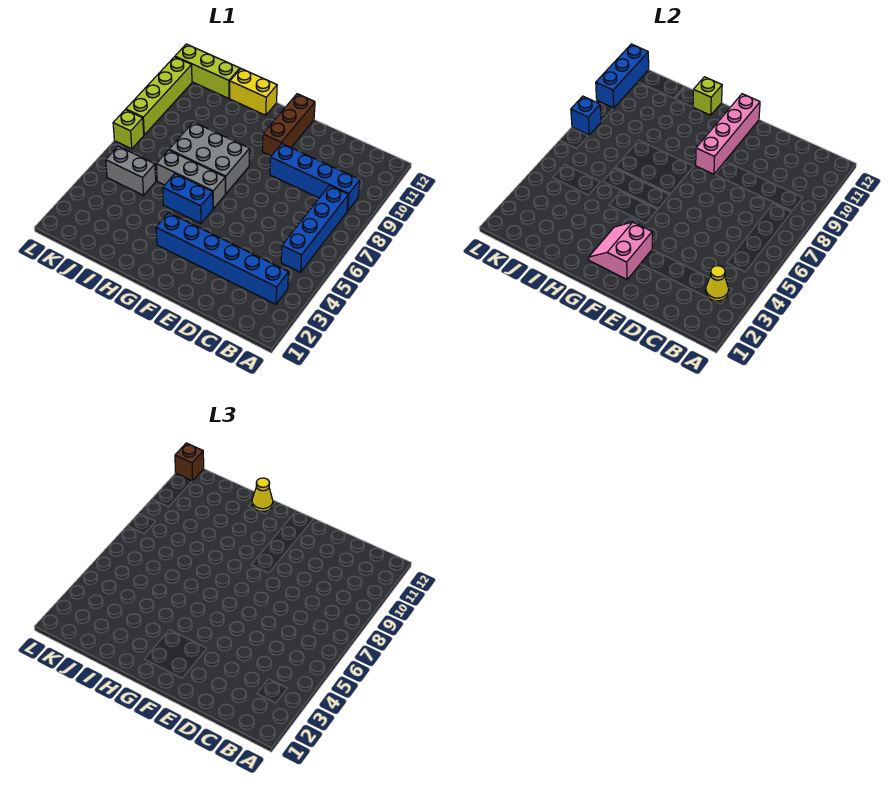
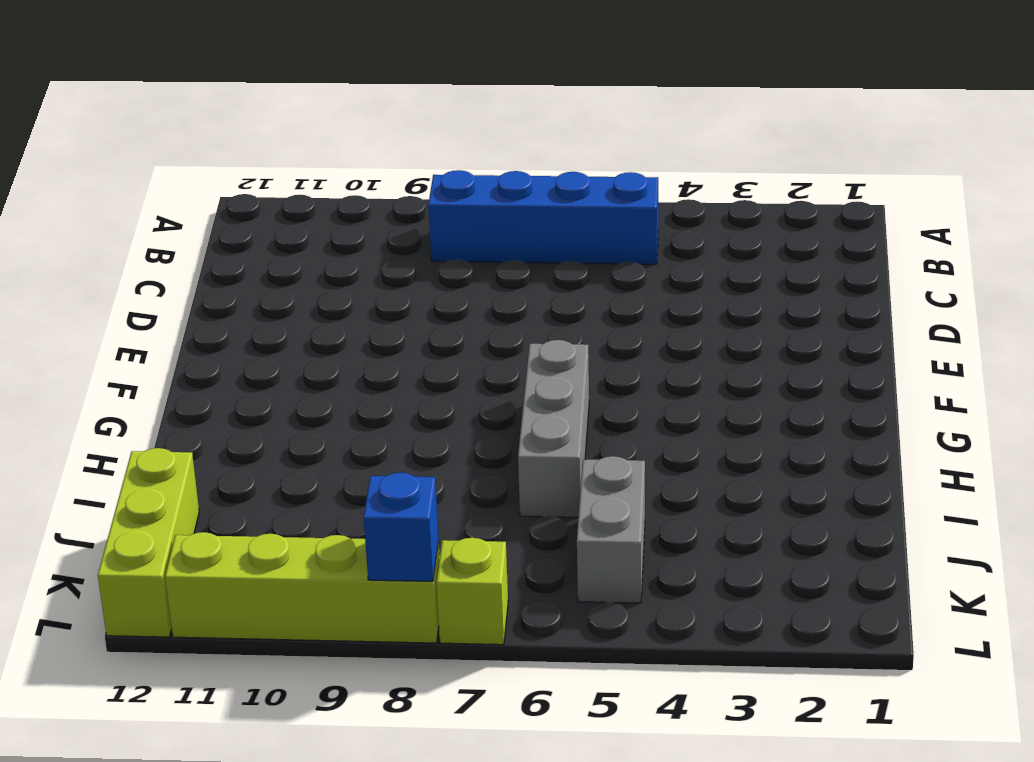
none -> blue brick B3:G3 level 1
none -> blue brick B9:E9 level 1
none -> brown brick F10:F12 level 1

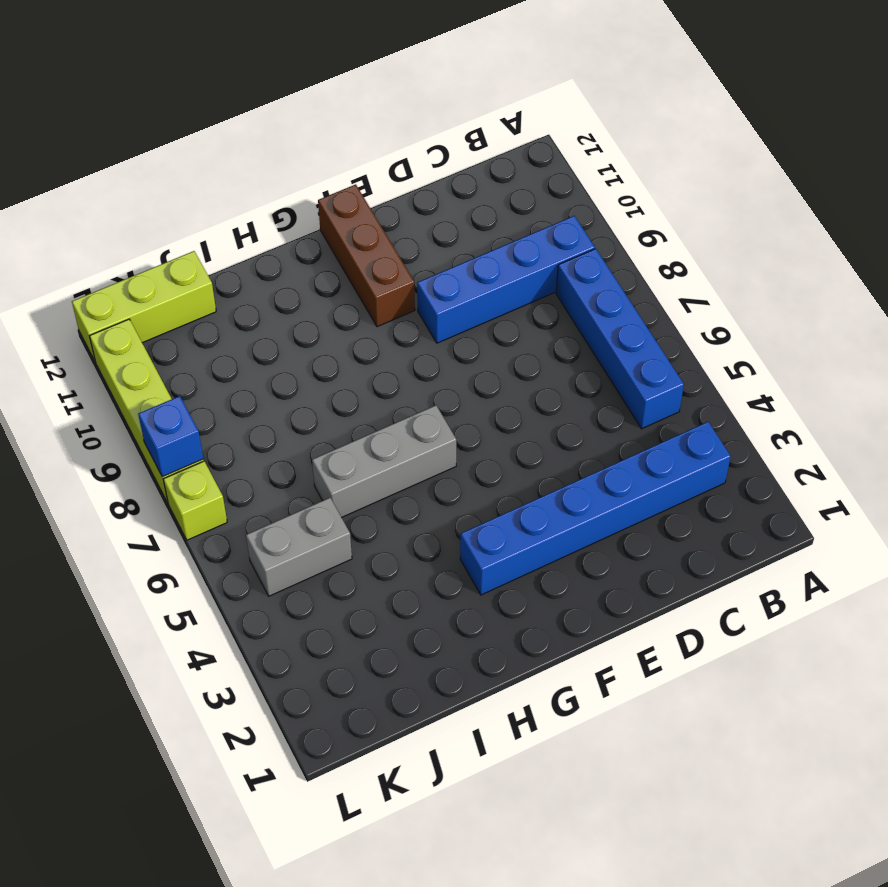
none -> blue brick G5:H5 level 1
none -> grey brick G7:I8 level 1
none -> yellow brick H12:I12 level 1

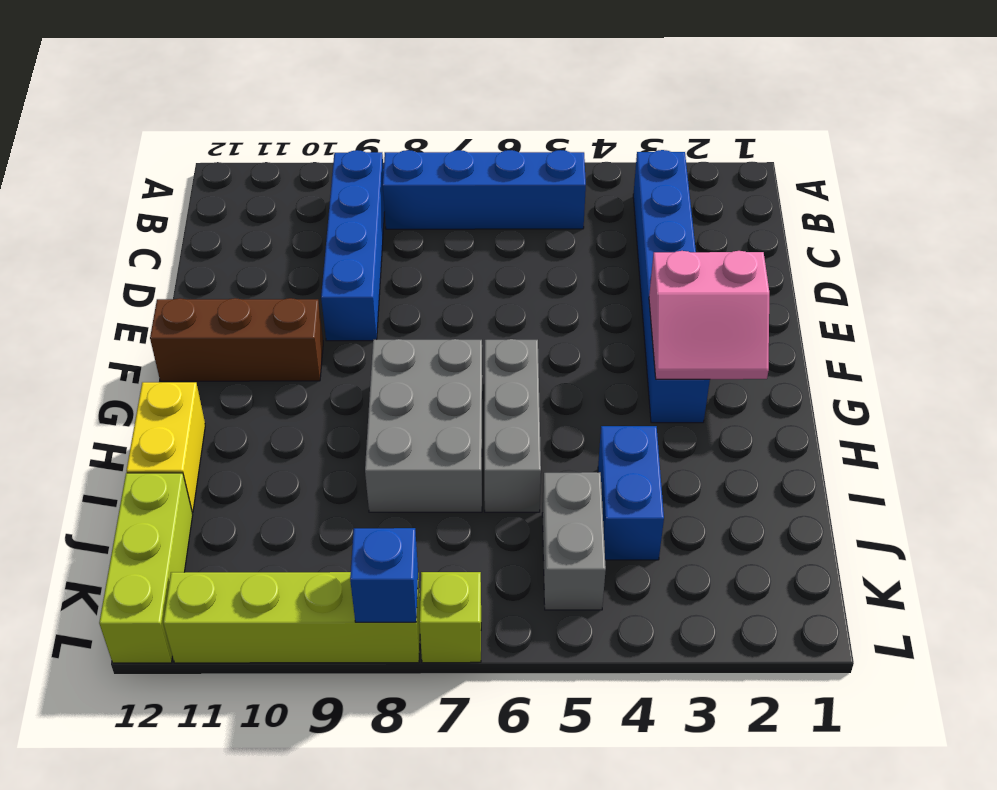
blue brick I4:J4 level 1 -> blue brick G5:H5 level 1
none -> yellow cone B3 level 2
none -> pink brick F9:F12 level 2
none -> lime brick H12 level 2

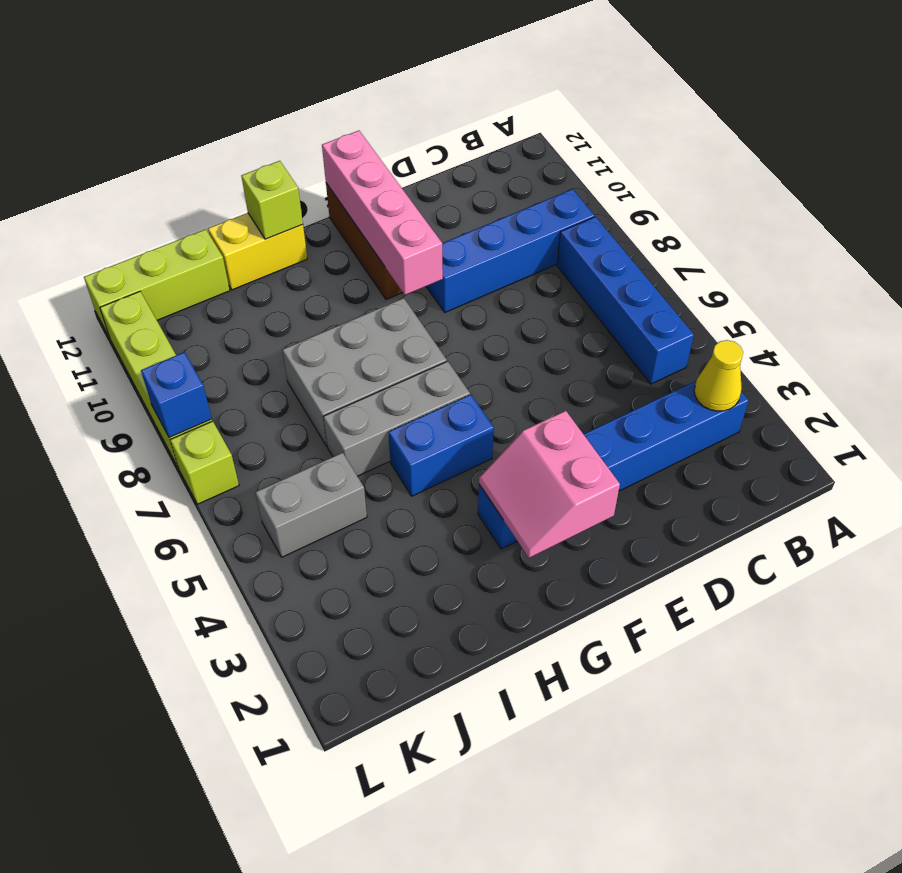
none -> blue brick L10:L12 level 2
none -> yellow cone H12 level 3
none -> brown brick L12 level 3

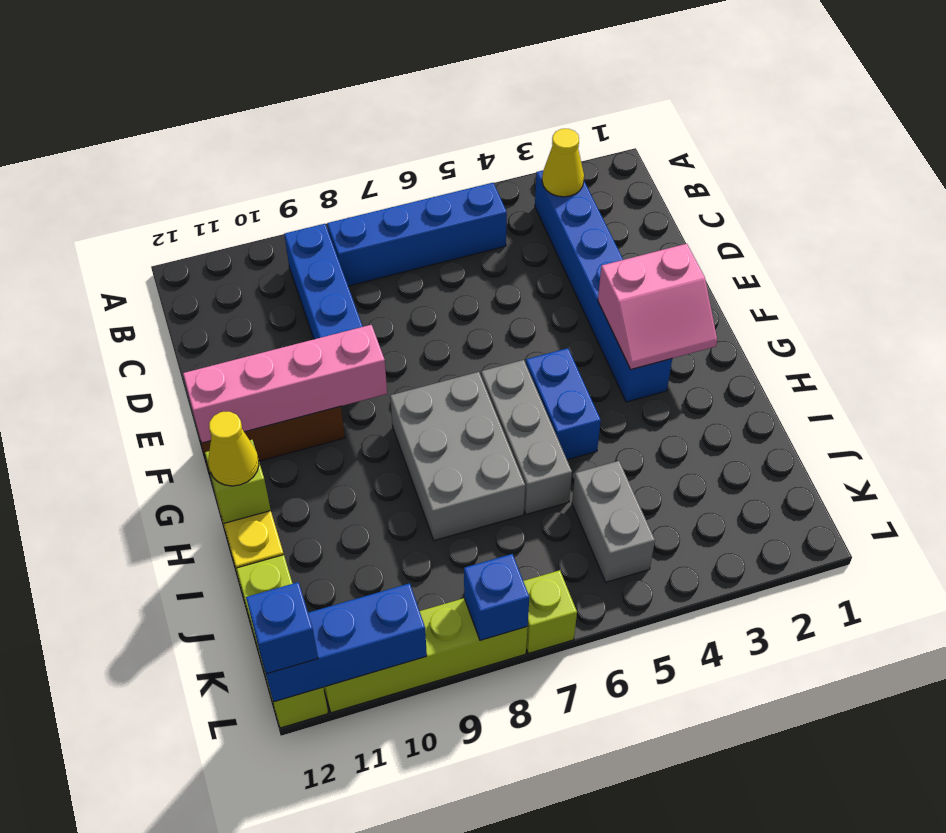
blue brick L12 level 3 -> brown brick L12 level 3

